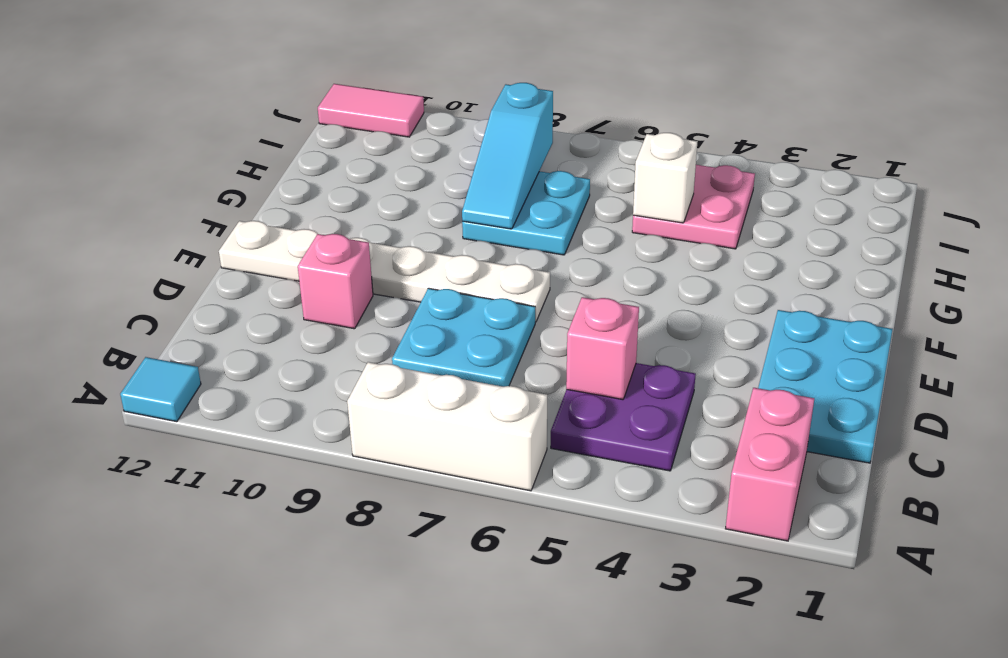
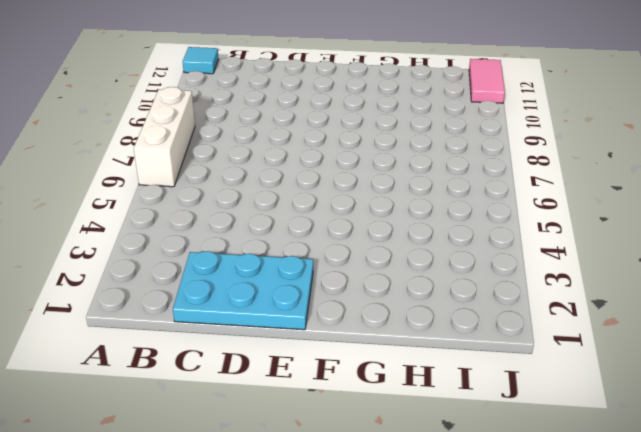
none -> pink brick A2:B2 level 1
none -> purple plate B4:C5 level 1
none -> cyan plate C7:D8 level 1

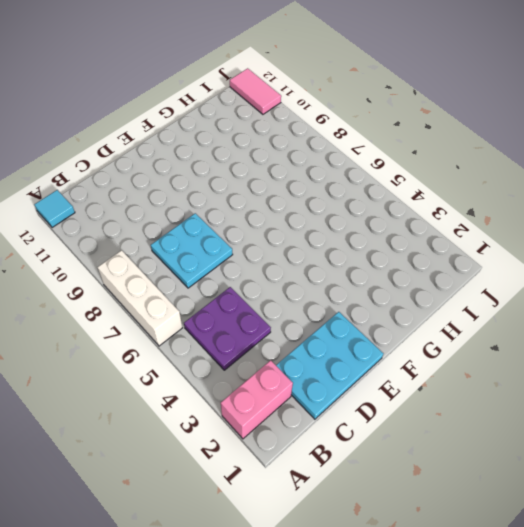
none -> pink brick D10 level 1
none -> white plate E7:E12 level 1
none -> cyan plate G7:H8 level 1

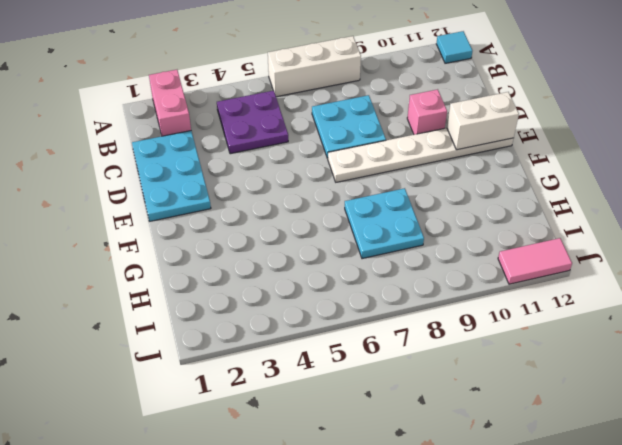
white brick E11:E12 level 2 -> none
none -> pink plate H4:I5 level 1
none -> pink brick C5 level 2
none -> cyan slope G8:I8 level 2 top I

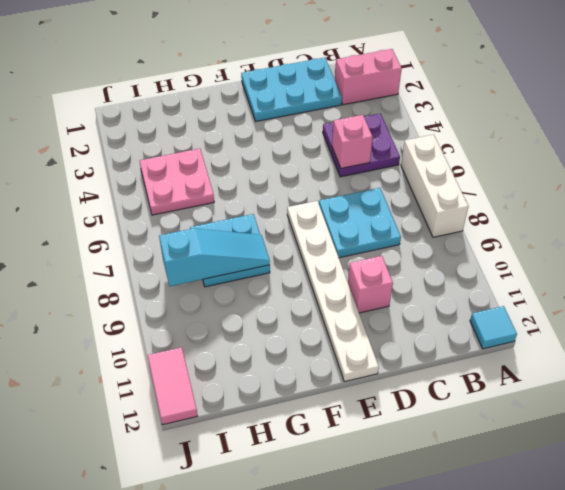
none -> white brick H5 level 2

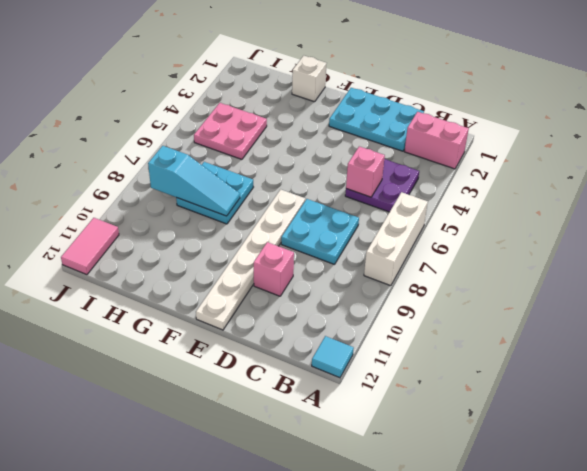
white brick G1 level 1 -> white brick H5 level 2

